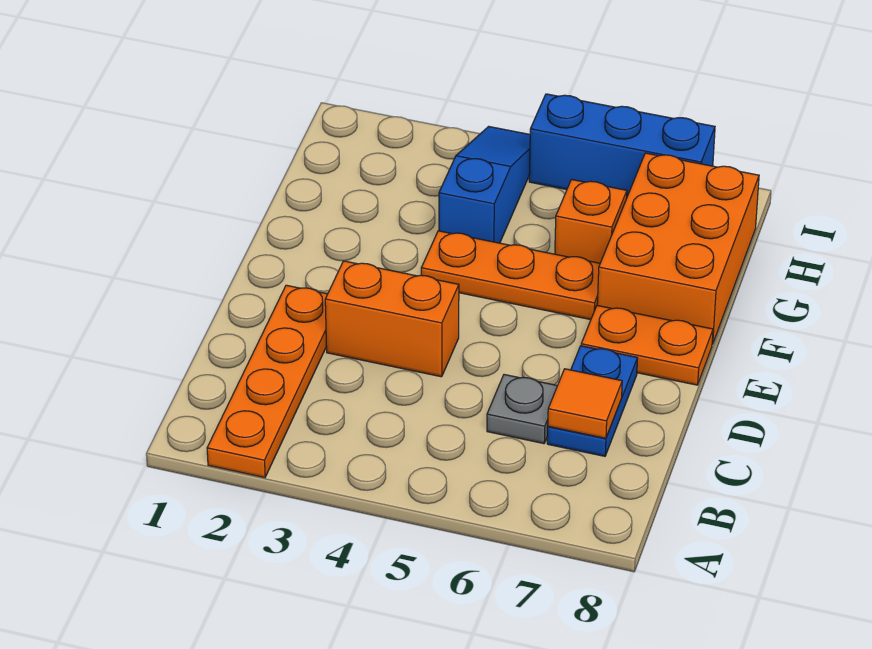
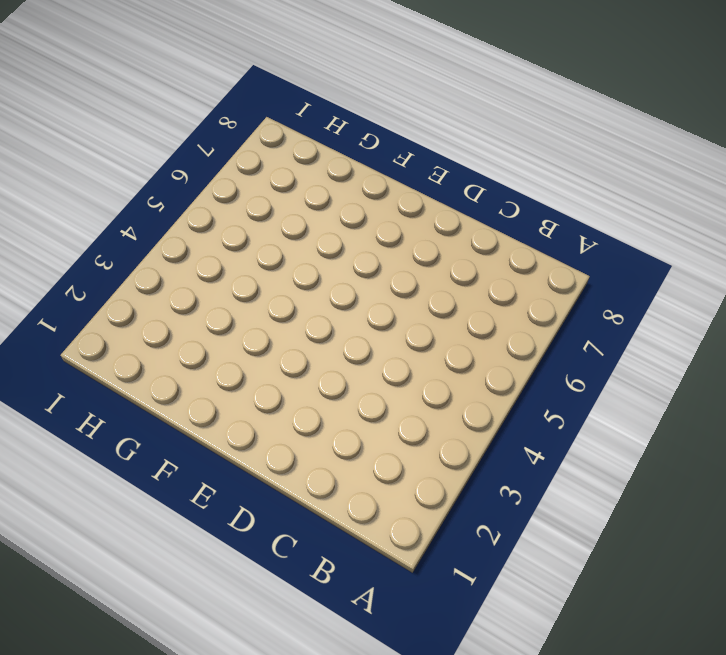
none -> orange plate A2:D2 level 1
none -> grey plate C6 level 1

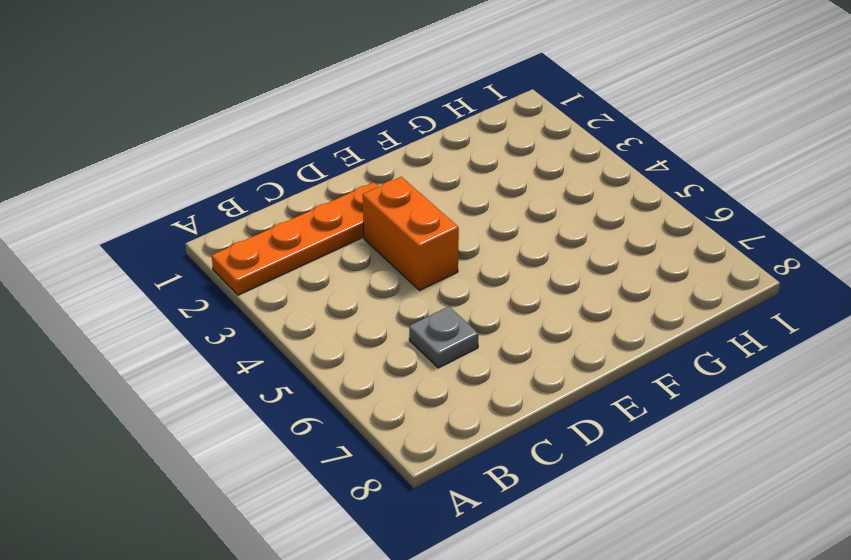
none -> blue plate C7:D7 level 1
none -> orange plate E7:E8 level 1

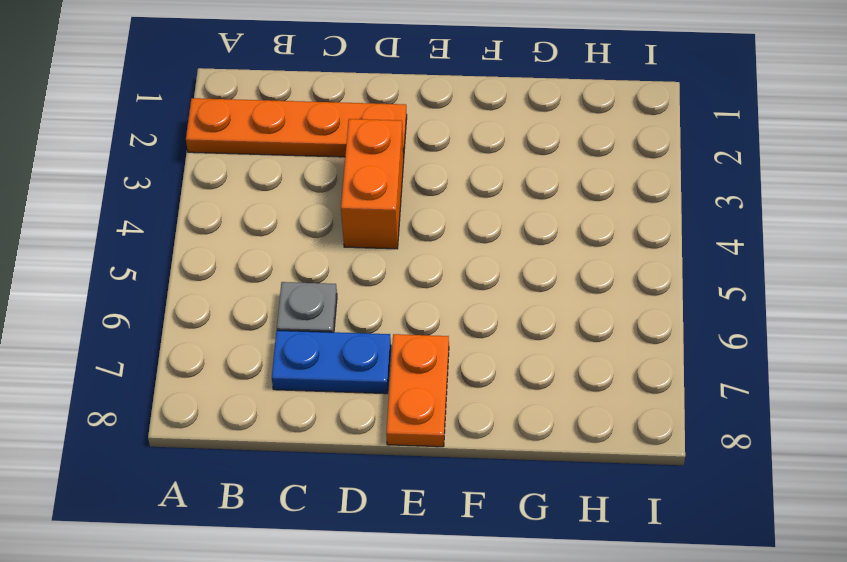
none -> orange plate F4:F6 level 1
none -> orange brick F7:H8 level 1

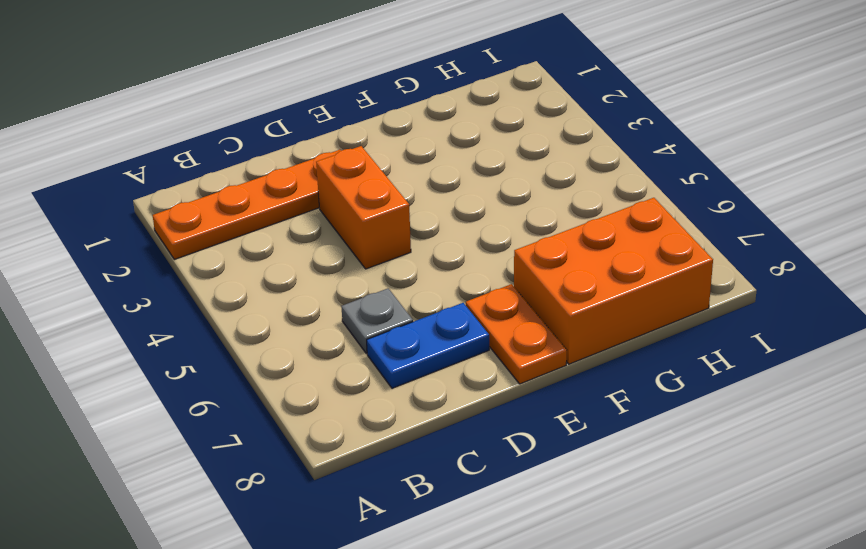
none -> orange plate F4:F6 level 1
none -> blue slope G4:I4 level 1 top G

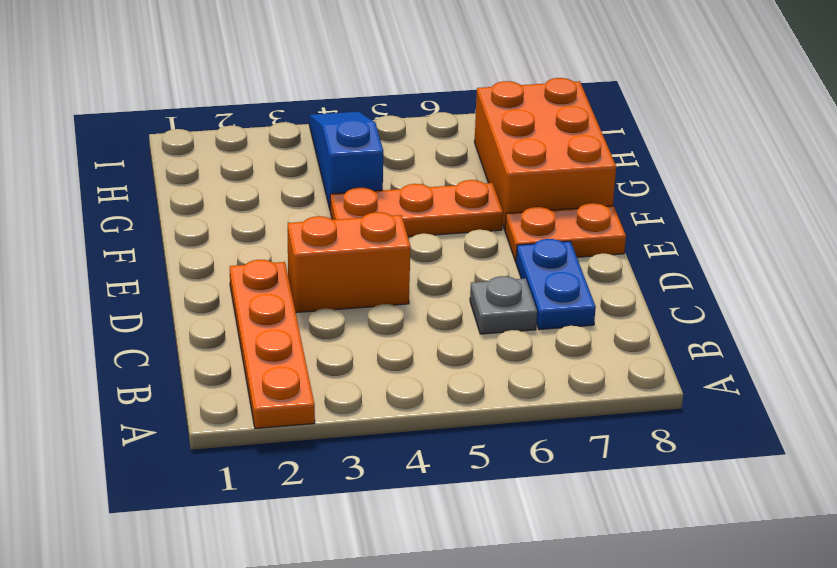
none -> orange brick G6 level 1
none -> blue brick I5:I7 level 1

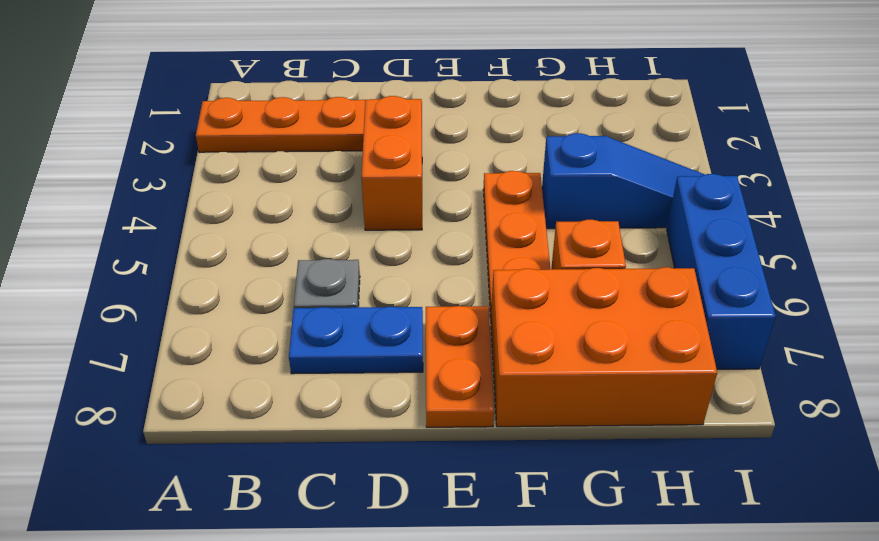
none -> orange tile C7 level 2

